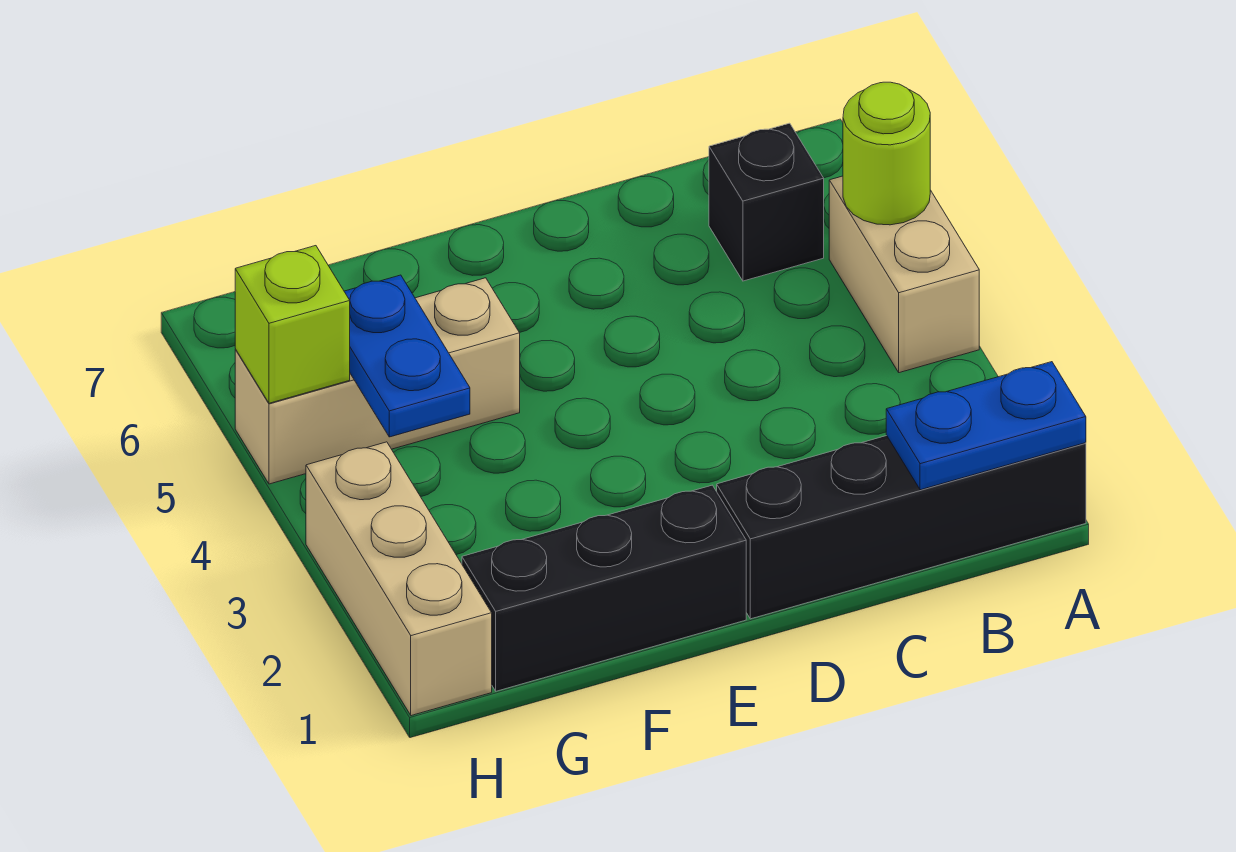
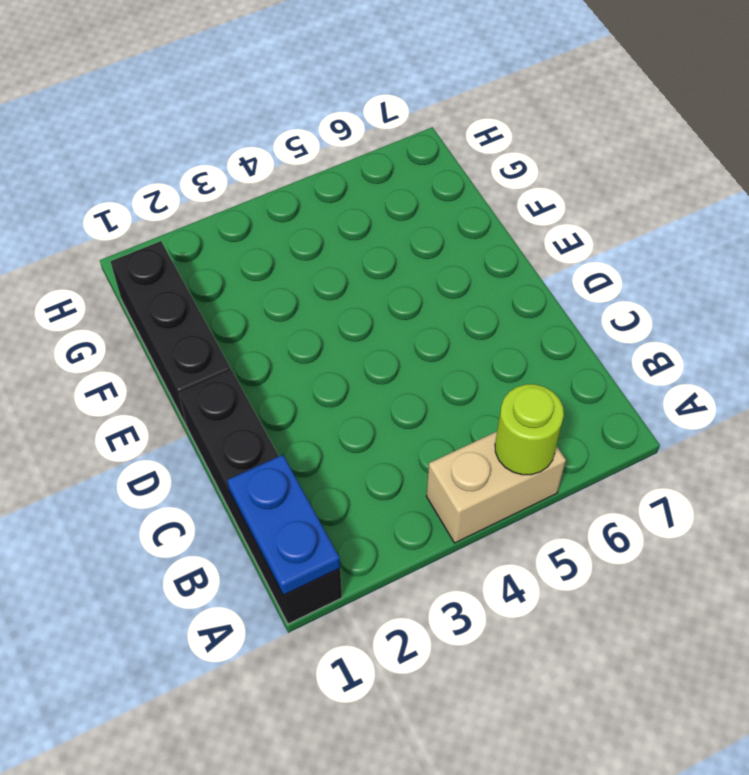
none -> black brick B6 level 1
none -> tan brick F5:H5 level 1

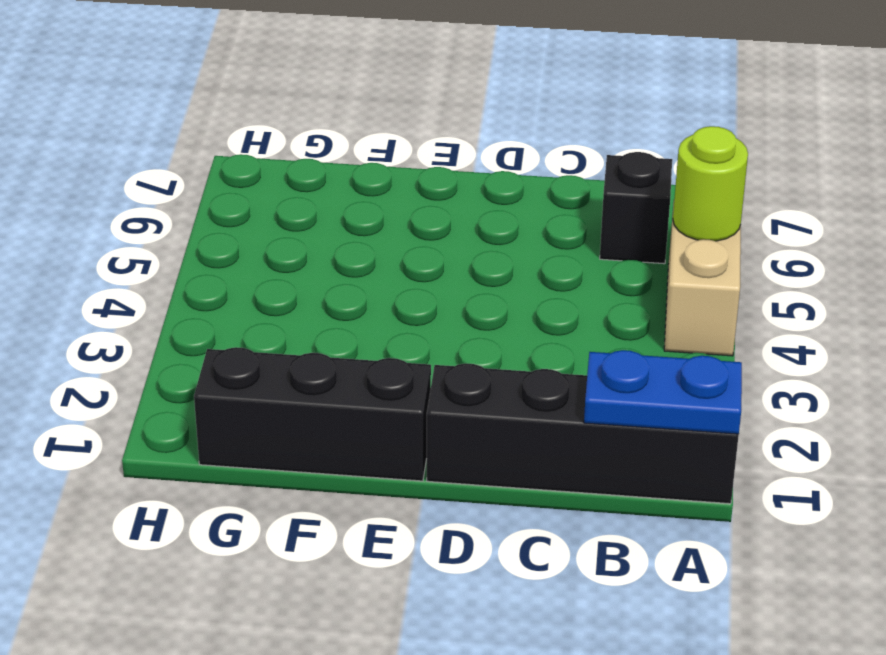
none -> tan brick F5:H5 level 1
none -> tan brick H1:H3 level 1

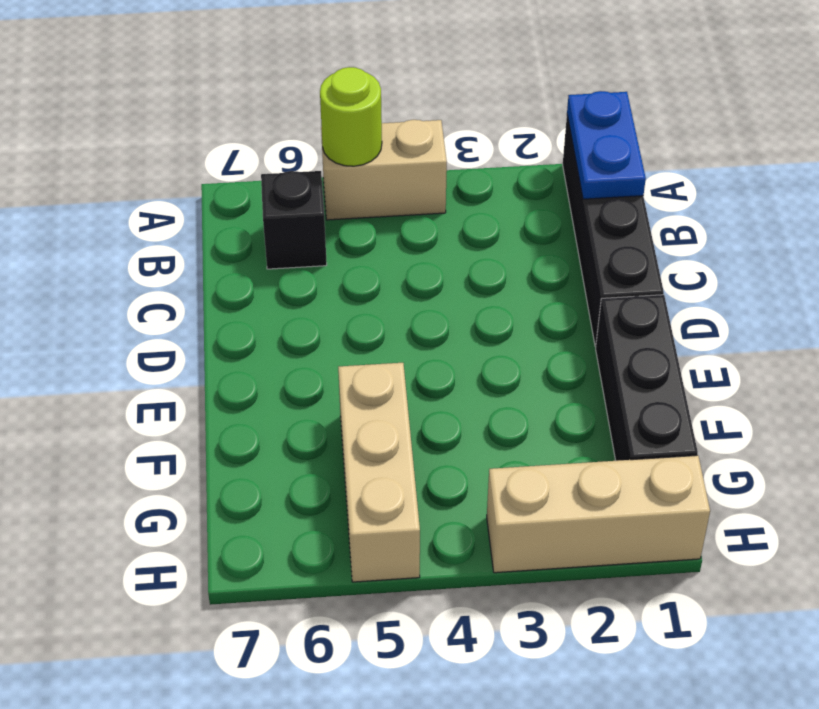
none -> blue plate G4:G5 level 2
none -> lime brick H5 level 2

